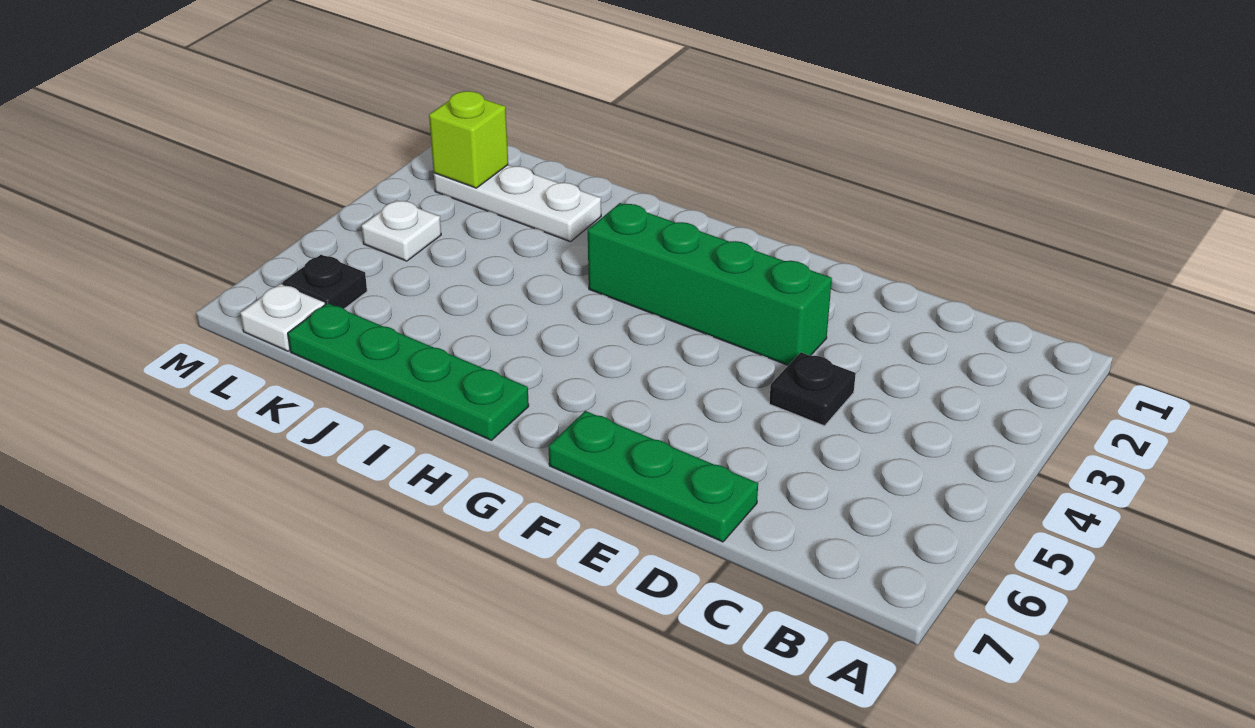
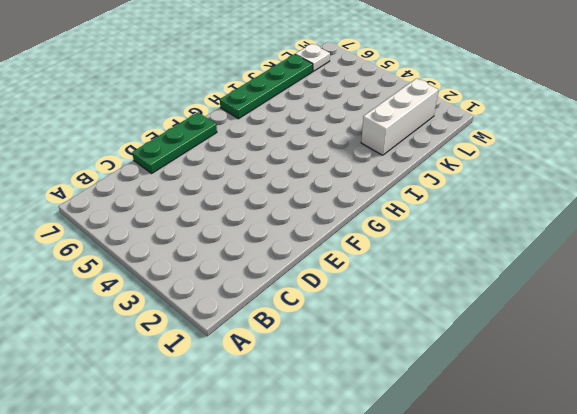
white brick J2:L2 level 1 -> white plate J2:L2 level 1
none -> black plate D4 level 1
none -> green brick E3:H3 level 1

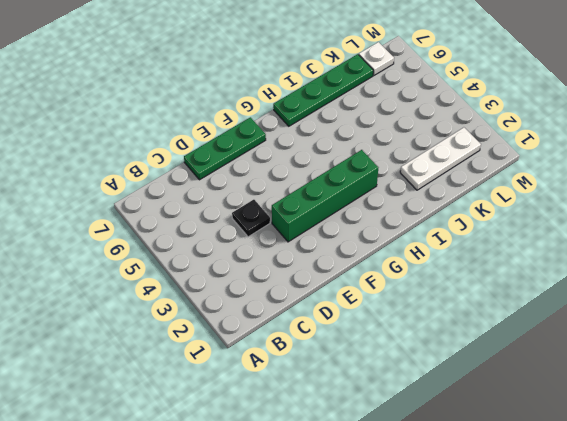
none -> white plate L4 level 1
none -> black plate L6 level 1

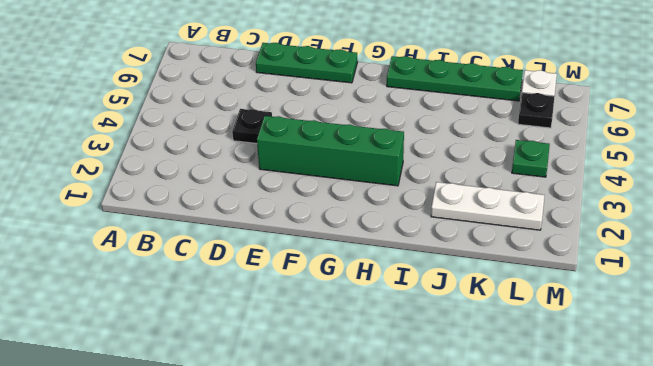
green plate L4 level 1 -> white plate L4 level 1
none -> lime brick L2 level 2

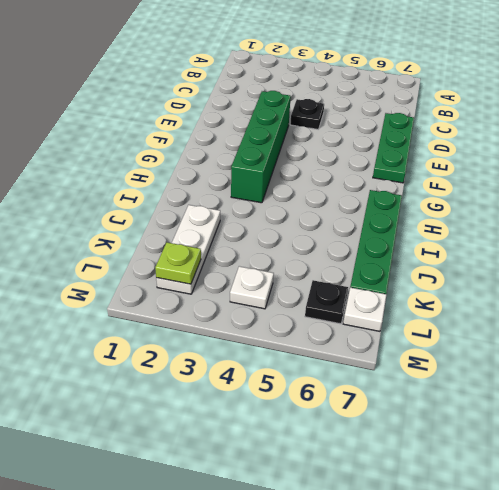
lime plate L2 level 2 -> lime brick L2 level 2

